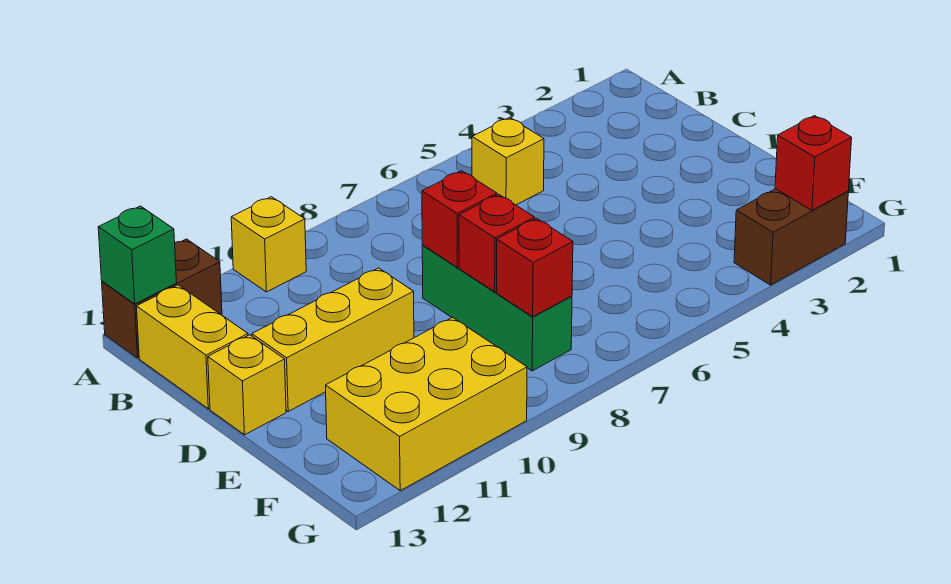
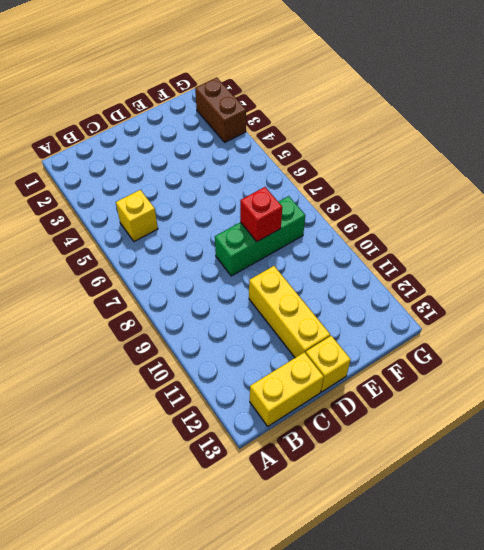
none -> yellow brick A10 level 1
none -> brown brick A12:A13 level 1
none -> yellow brick F10:G12 level 1

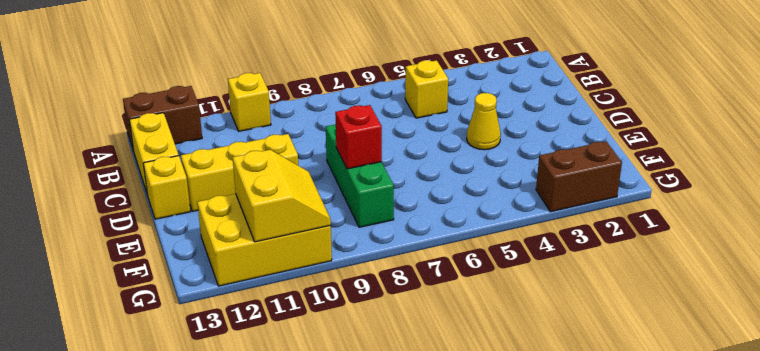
yellow cone D4 level 1 -> none
yellow slope F10:G11 level 2 top 11 -> none
none -> green brick A13 level 2
none -> red brick D8 level 2
none -> red brick F8 level 2

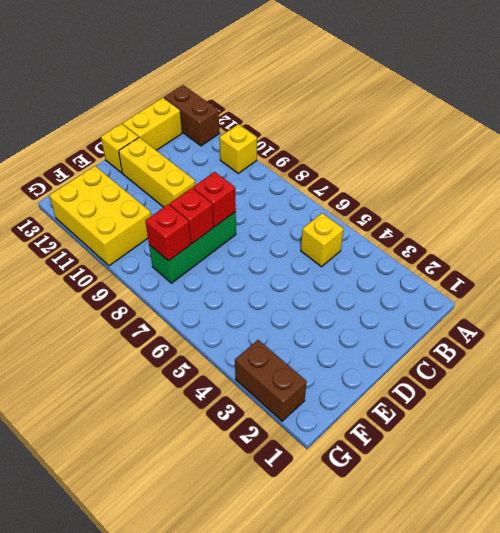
none -> green brick A13 level 2
none -> red brick G2 level 2

